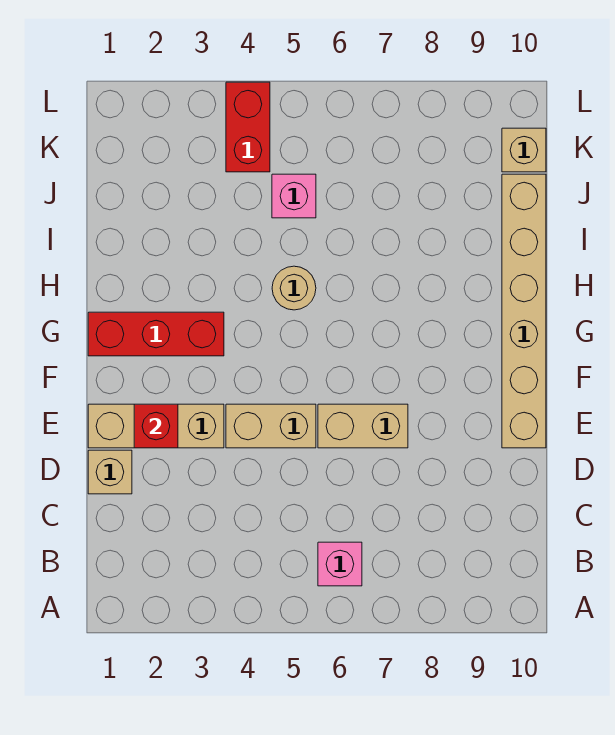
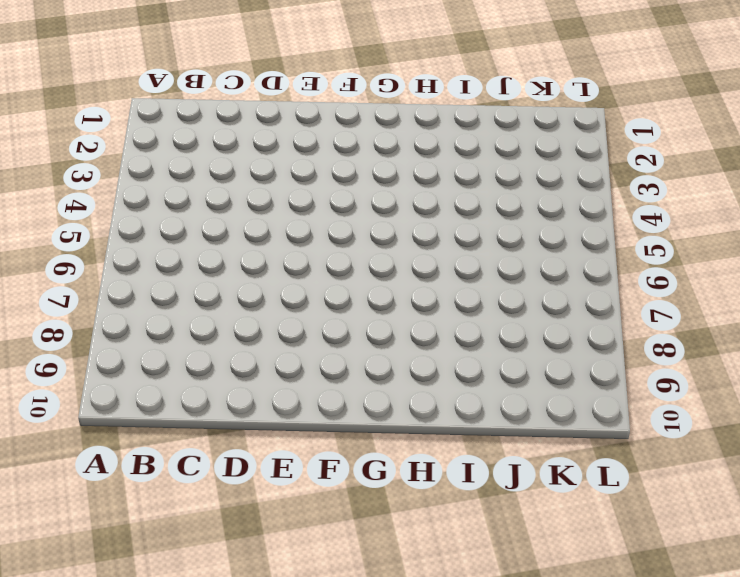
none -> pink brick B6 level 1
none -> tan brick D1 level 1
none -> tan brick E1:E3 level 1

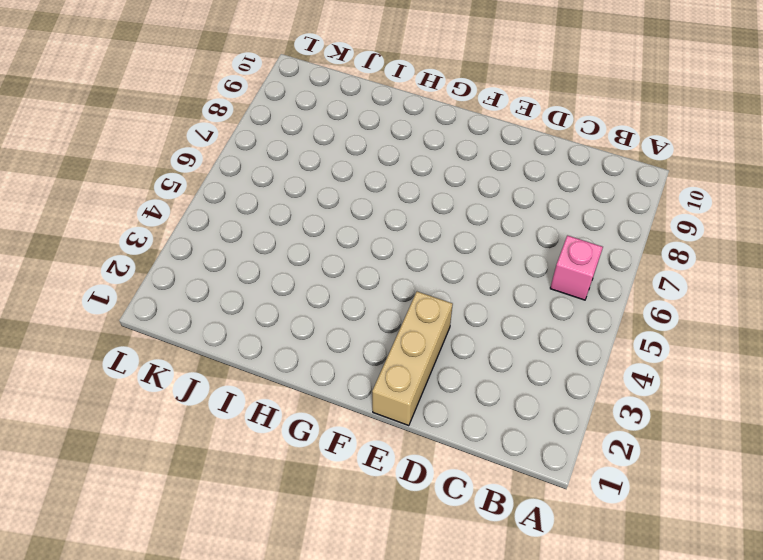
none -> tan brick D1 level 1
none -> tan brick E4:E5 level 1
none -> tan brick E6:E7 level 1

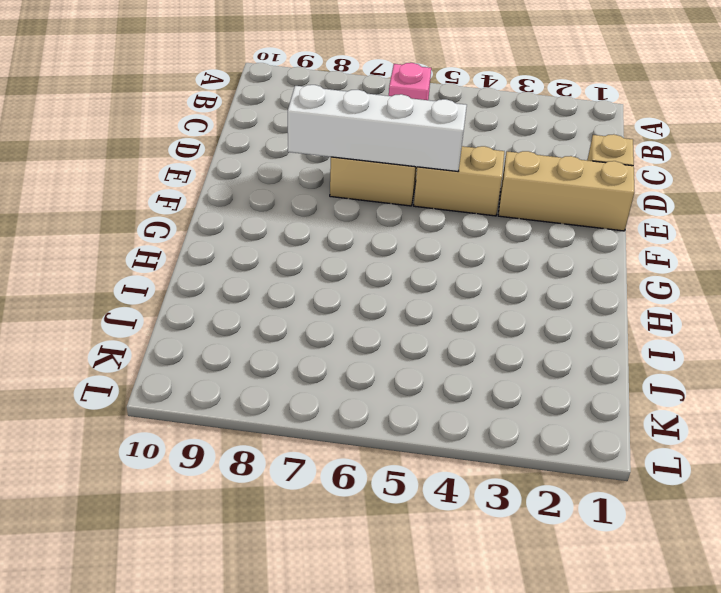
white brick E5:E8 level 2 -> none
none -> tan brick E10:J10 level 1
none -> red brick G1:G3 level 1
none -> tan round brick H5 level 1

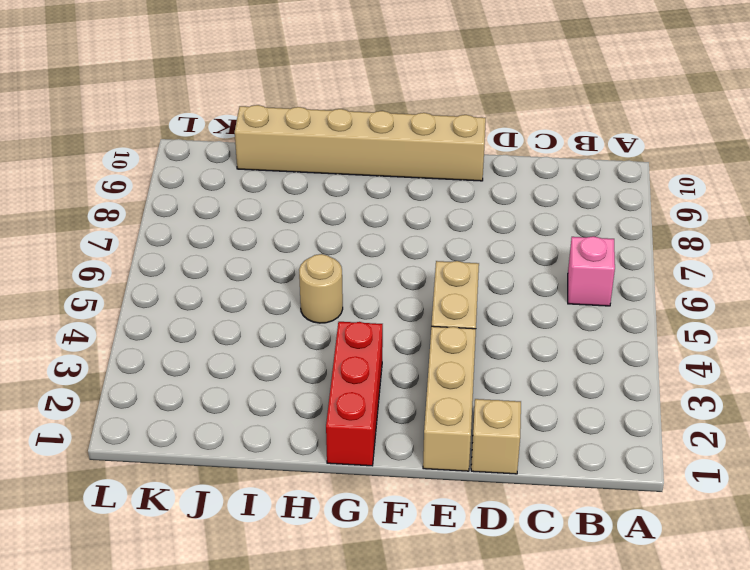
none -> tan brick E6:E7 level 1
none -> pink brick J5 level 1
none -> red brick K4:L4 level 1

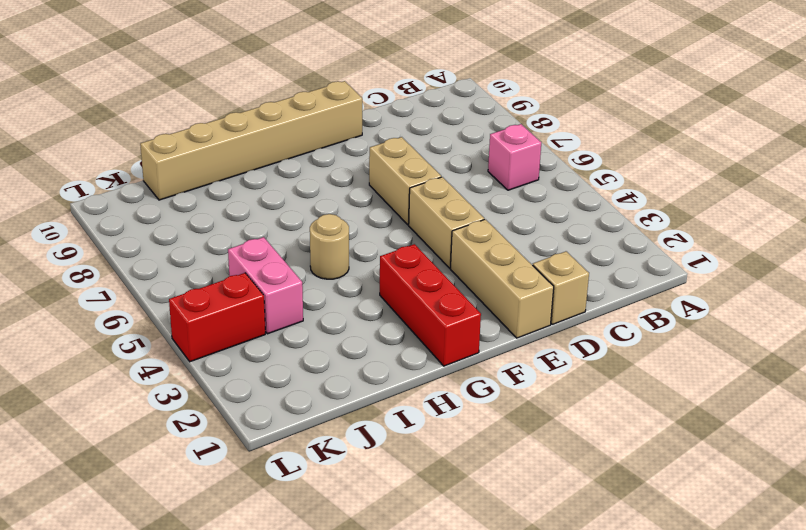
pink brick J4:J5 level 1 -> pink brick J5 level 1
none -> tan brick K10 level 1
none -> red brick E2 level 2

